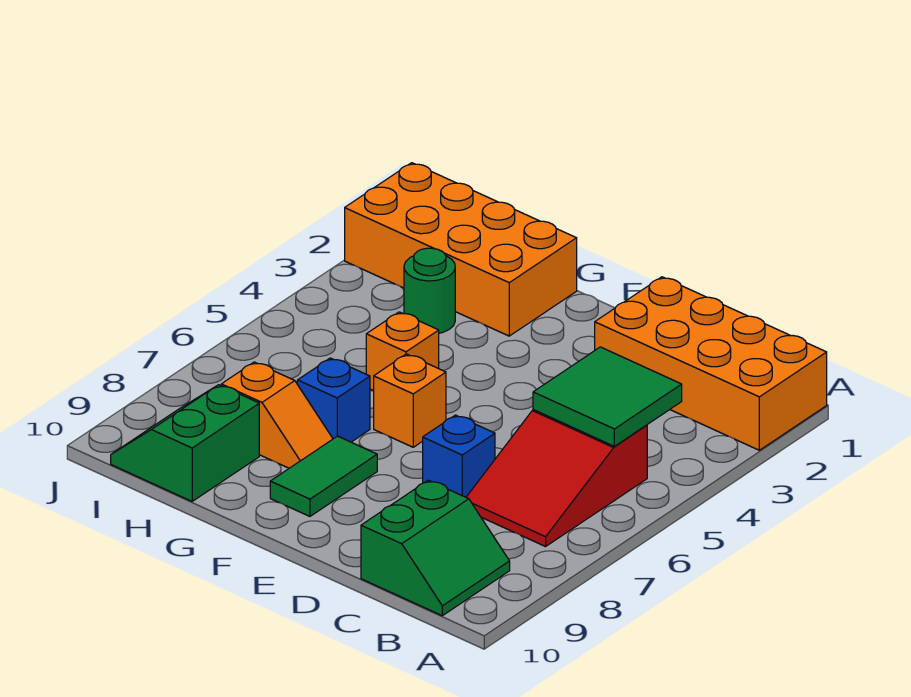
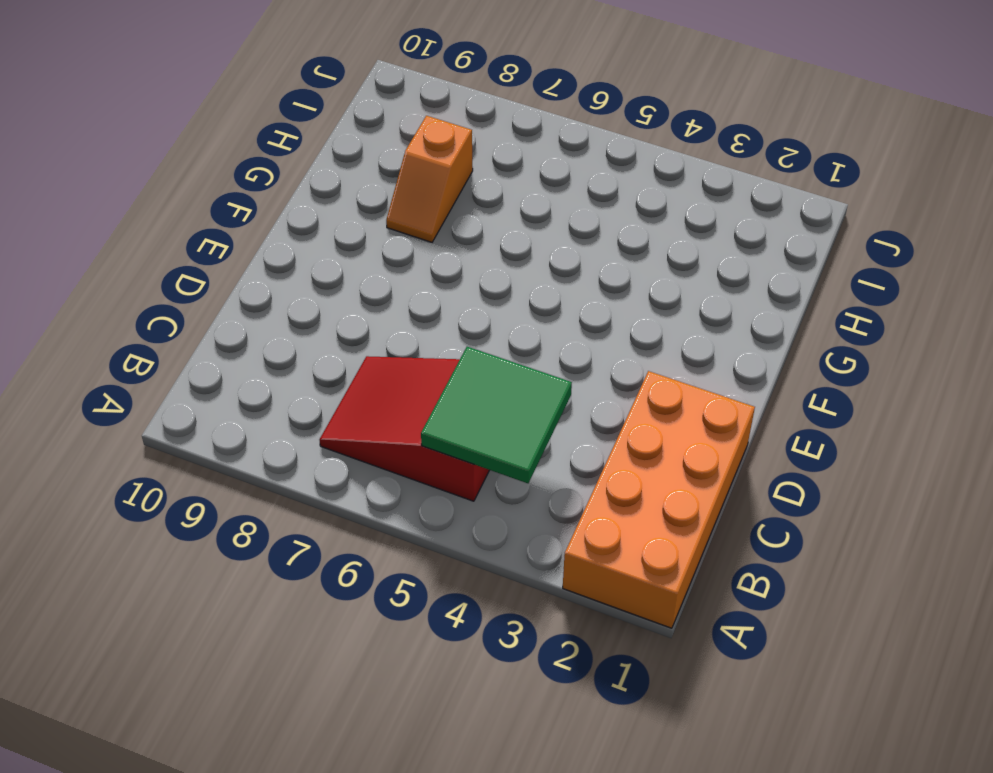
none -> green slope B9:C10 level 1 top C
none -> blue brick D7 level 1
none -> orange brick F6 level 1

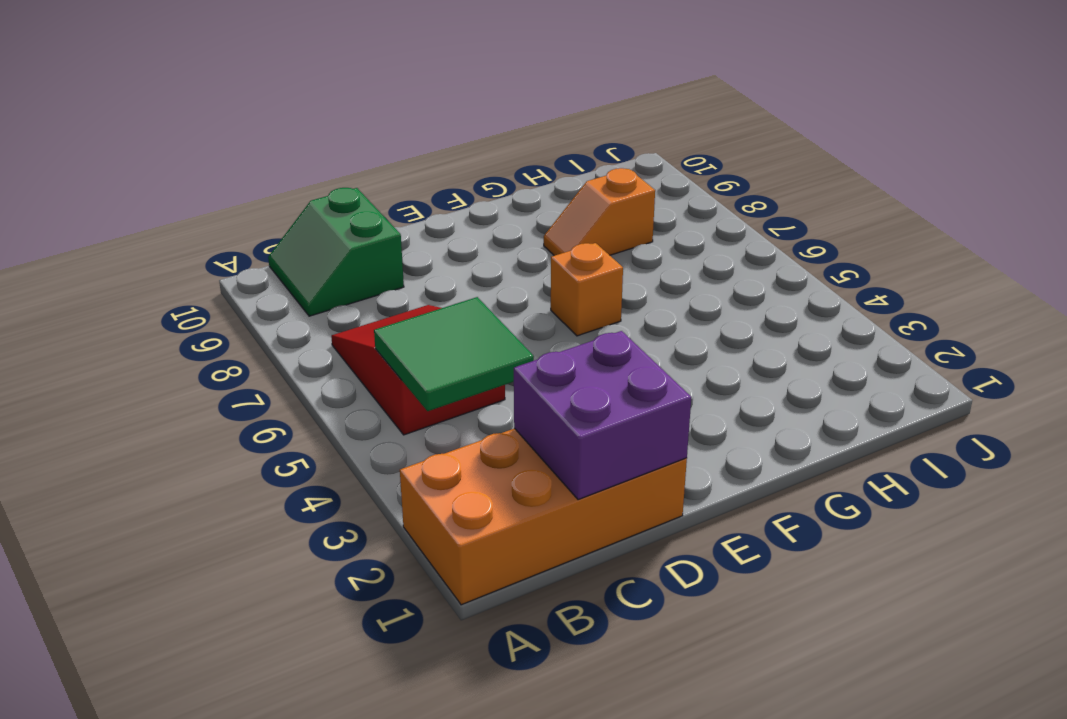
purple brick C1:D2 level 2 -> none
none -> blue brick D7 level 1
none -> green tile F8:F9 level 1
none -> orange brick G1:J2 level 1

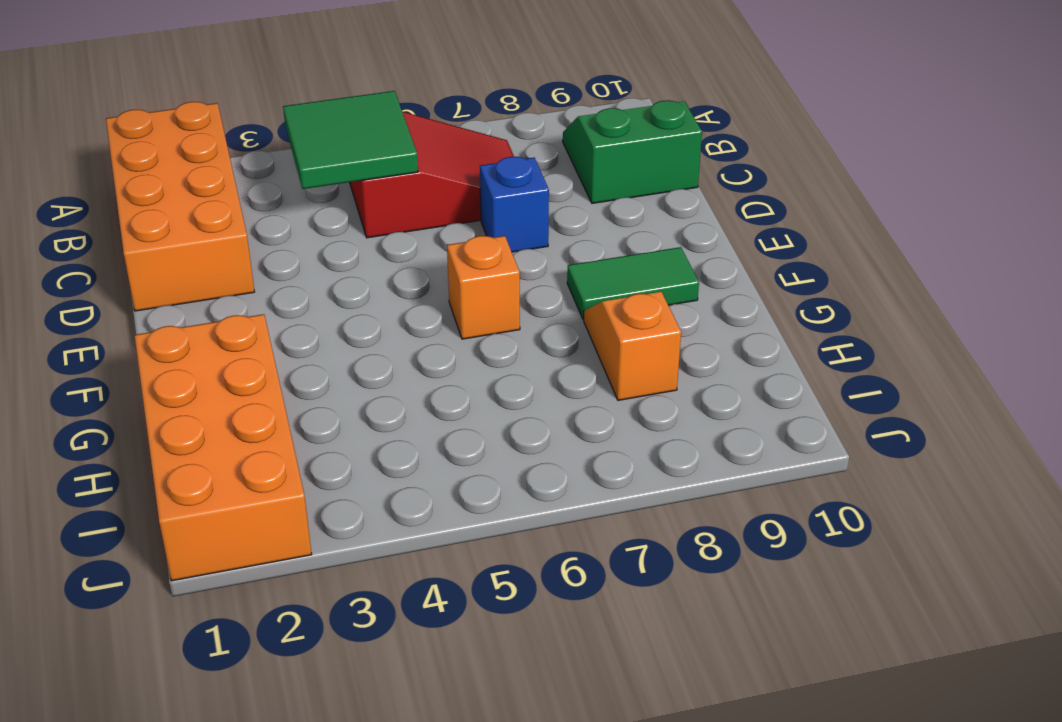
none -> orange brick G5 level 1
none -> blue brick G7 level 1
none -> green round brick H3 level 1

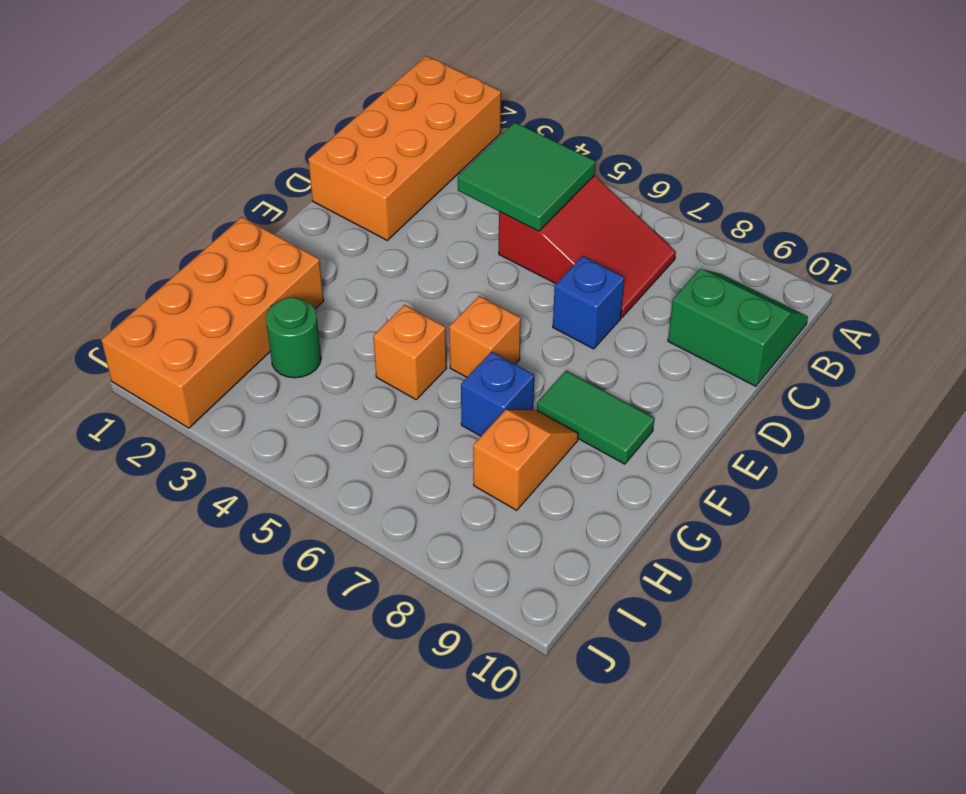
none -> green slope H9:I10 level 1 top H

